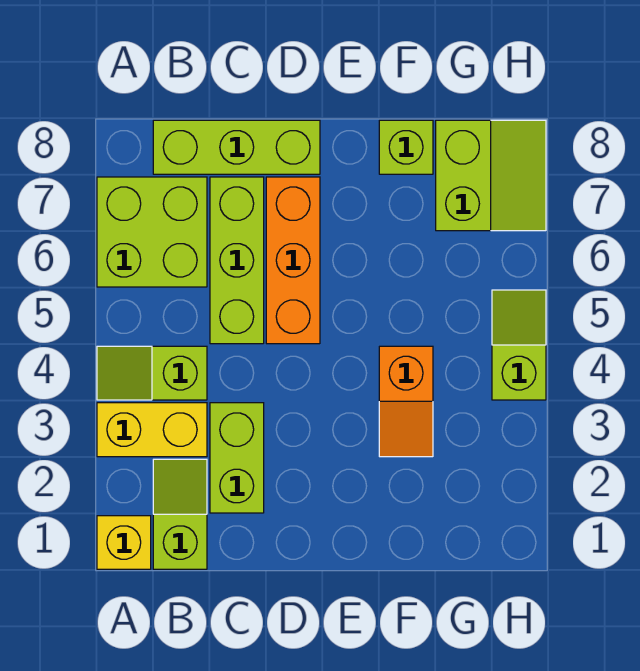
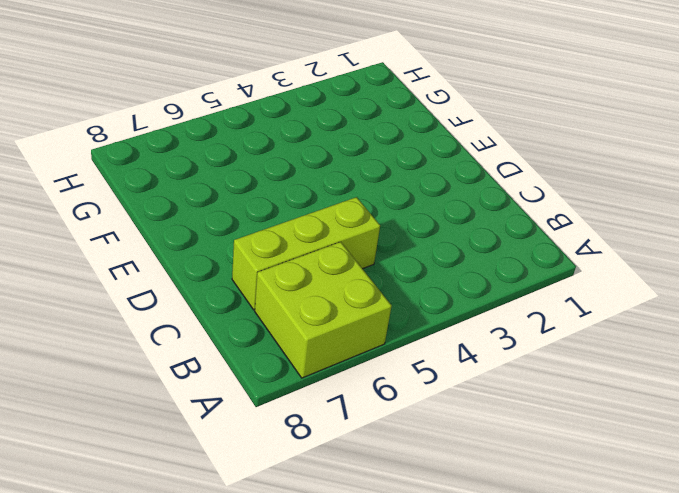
none -> yellow brick A1 level 1
none -> yellow brick A3:B3 level 1
none -> lime slope A4:B4 level 1 top B

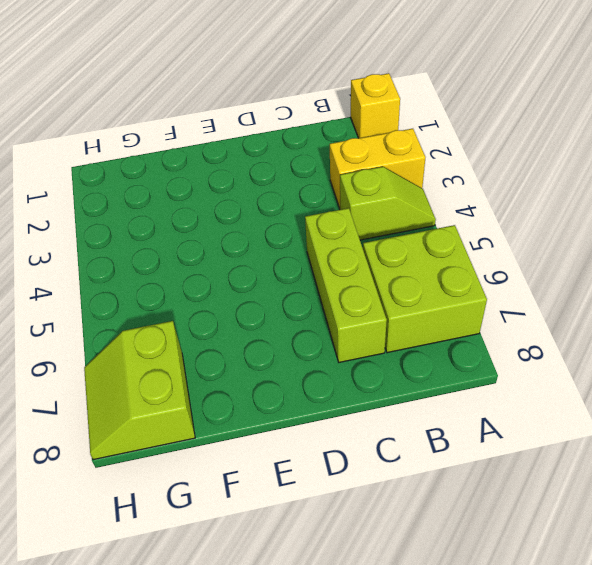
none -> lime slope B1:B2 level 1 top 1
none -> lime brick B8:D8 level 1
none -> lime brick C2:C3 level 1

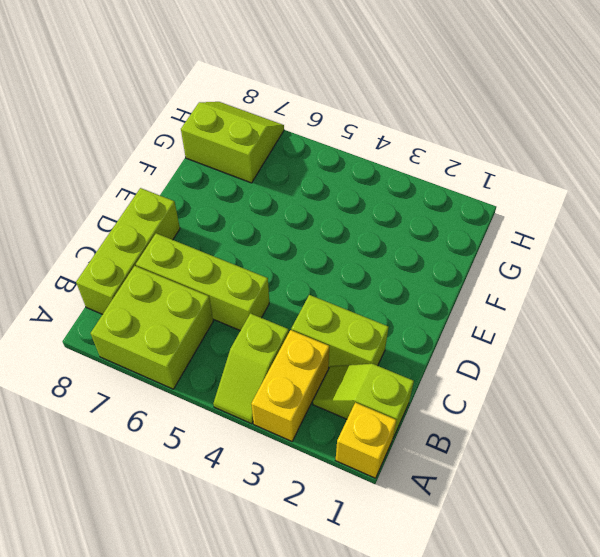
none -> orange brick D5:D7 level 1
none -> orange slope F3:F4 level 1 top 4
none -> lime brick F8 level 1

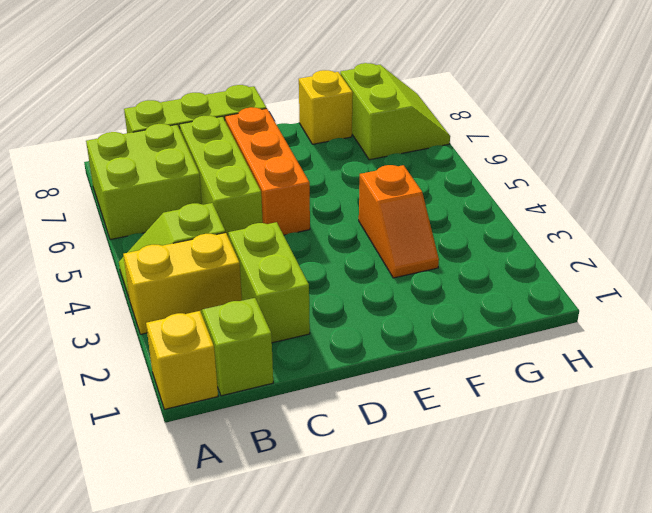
yellow brick F8 level 1 -> lime brick F8 level 1
none -> lime slope H4:H5 level 1 top 4

